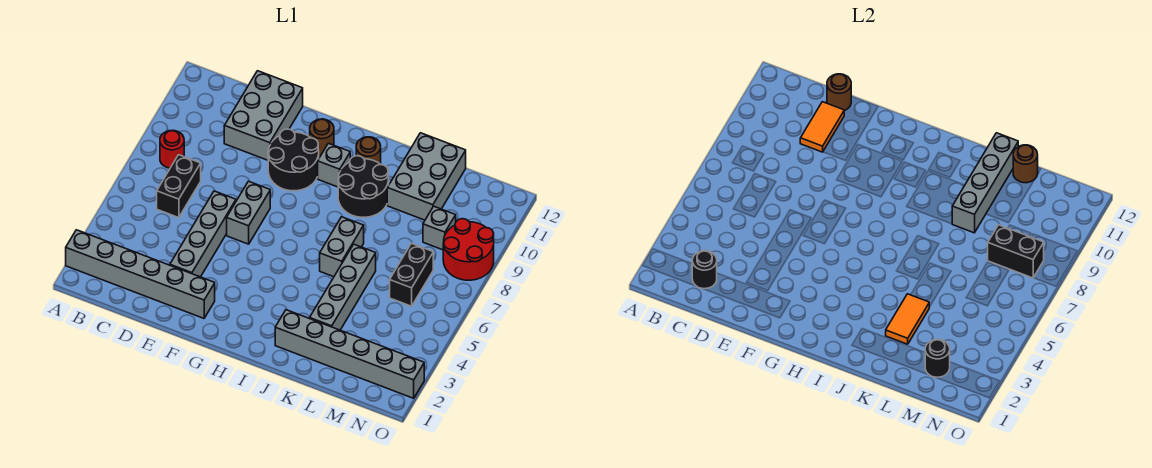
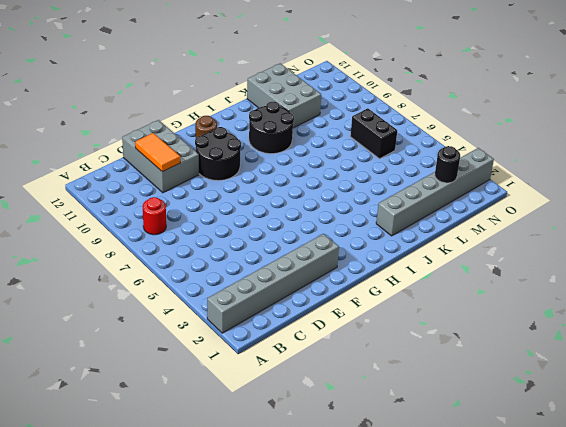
none -> black brick C6:C7 level 1
none -> grey brick E3:E6 level 1
none -> grey brick F6:F7 level 1

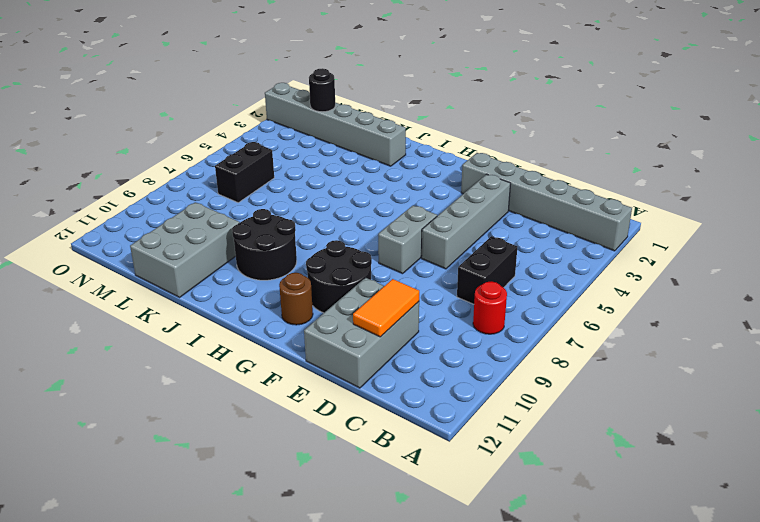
none -> grey brick H10 level 1
none -> brown round brick I11 level 1
none -> grey brick J6:J7 level 1

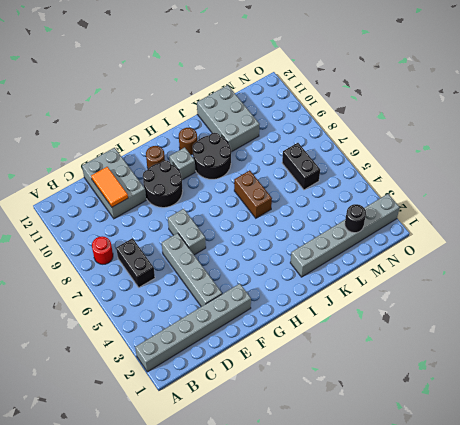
brown brick J6:J7 level 1 -> grey brick J6:J7 level 1
none -> grey brick K3:K6 level 1
none -> grey brick M9 level 1
none -> red round brick N8:O9 level 1

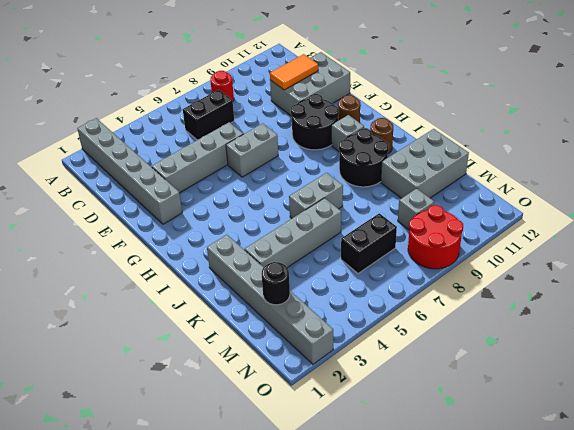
none -> black round brick C2 level 2
none -> brown round brick D12 level 2
none -> orange tile K3:K4 level 2

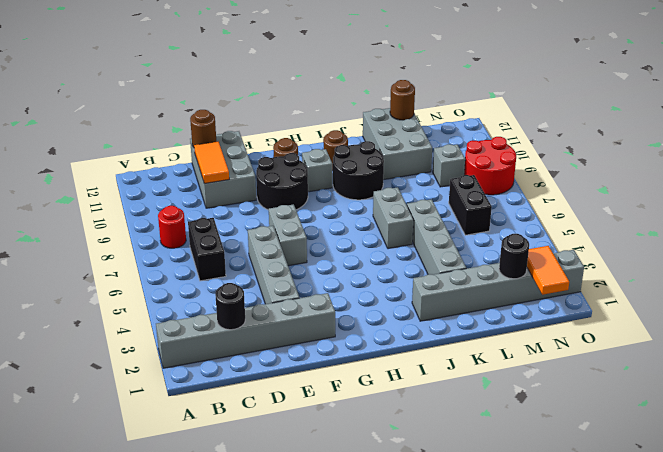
orange tile N1:N2 level 2 -> orange tile K3:K4 level 2
none -> grey brick K9:K12 level 2
none -> black brick M8:N8 level 2

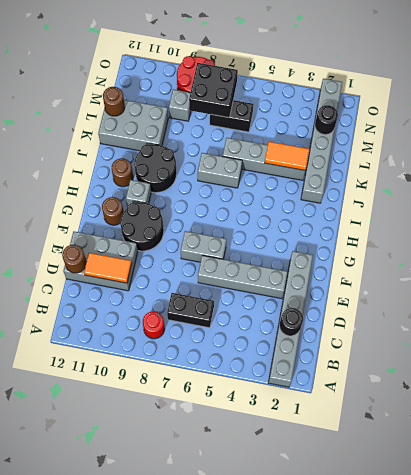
black brick M7:N8 level 2 -> black brick M8:N8 level 2
none -> grey brick K9:K12 level 2

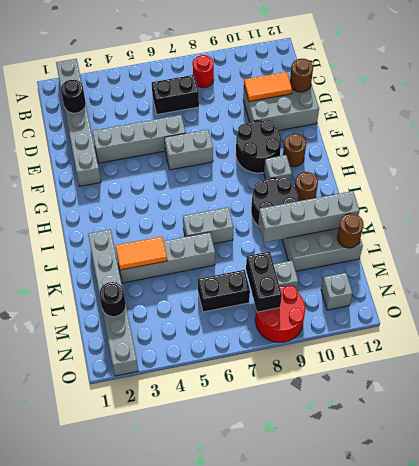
grey brick N11 level 1 -> none

